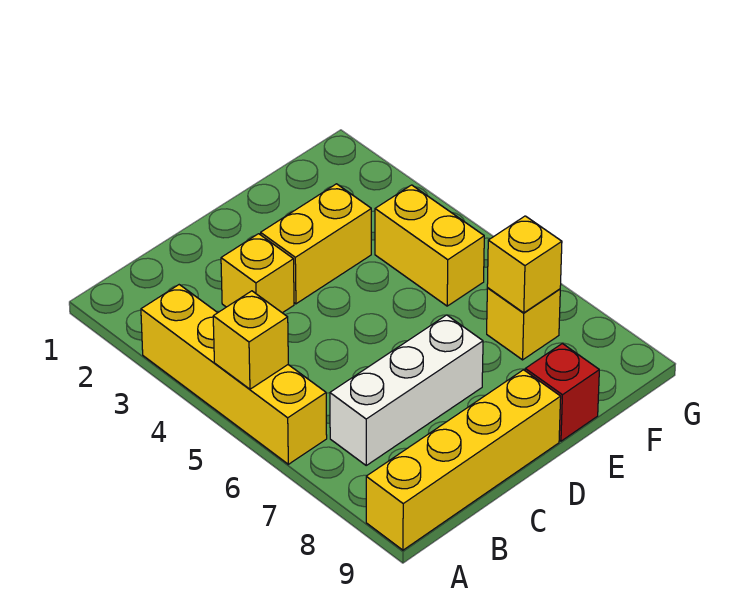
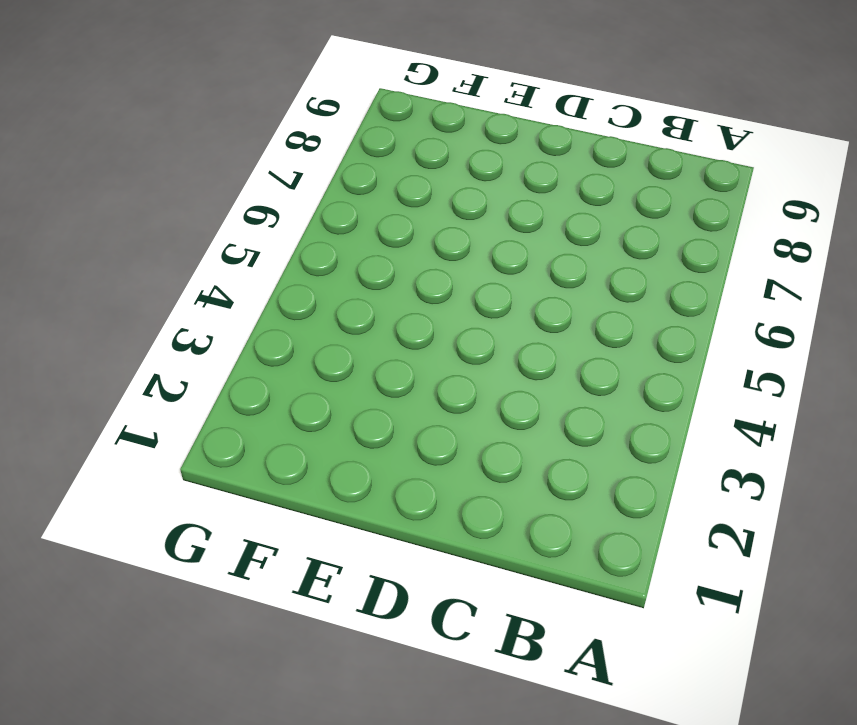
none -> yellow brick A3:A6 level 1
none -> yellow brick A9:D9 level 1

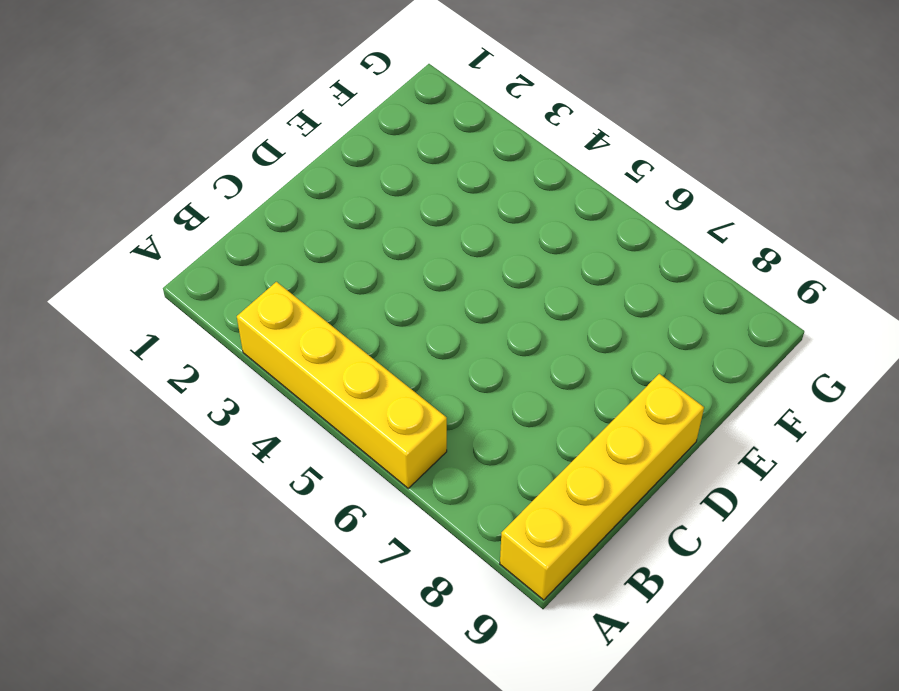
none -> white brick B7:D7 level 1
none -> yellow brick C3 level 1

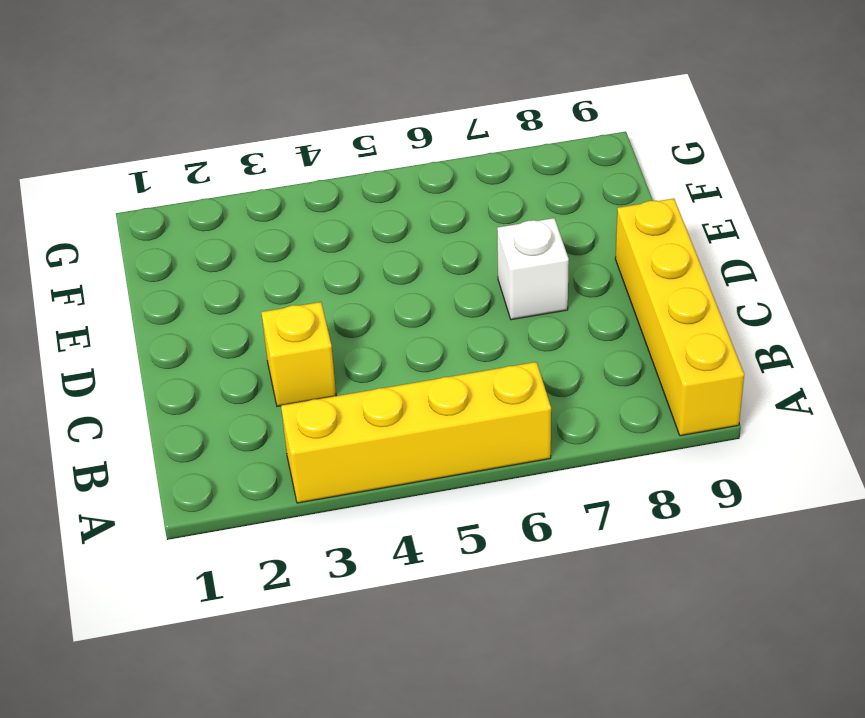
white brick D7 level 1 -> white brick B7:D7 level 1
none -> yellow brick D3:E3 level 1
none -> red brick E9 level 1

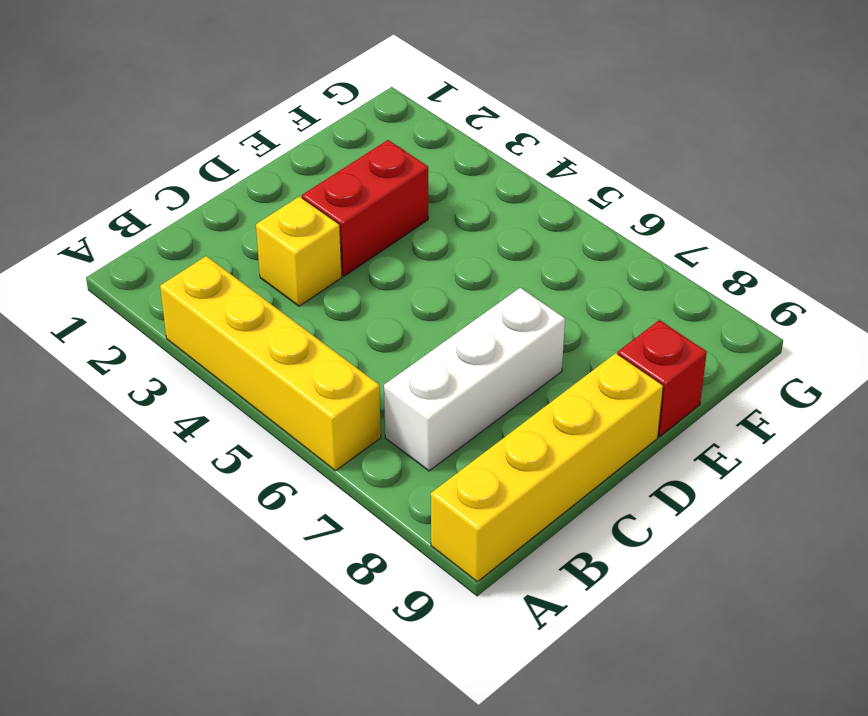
red brick D3:E3 level 1 -> yellow brick D3:E3 level 1
none -> yellow brick F4:F5 level 1
none -> yellow brick F7 level 1

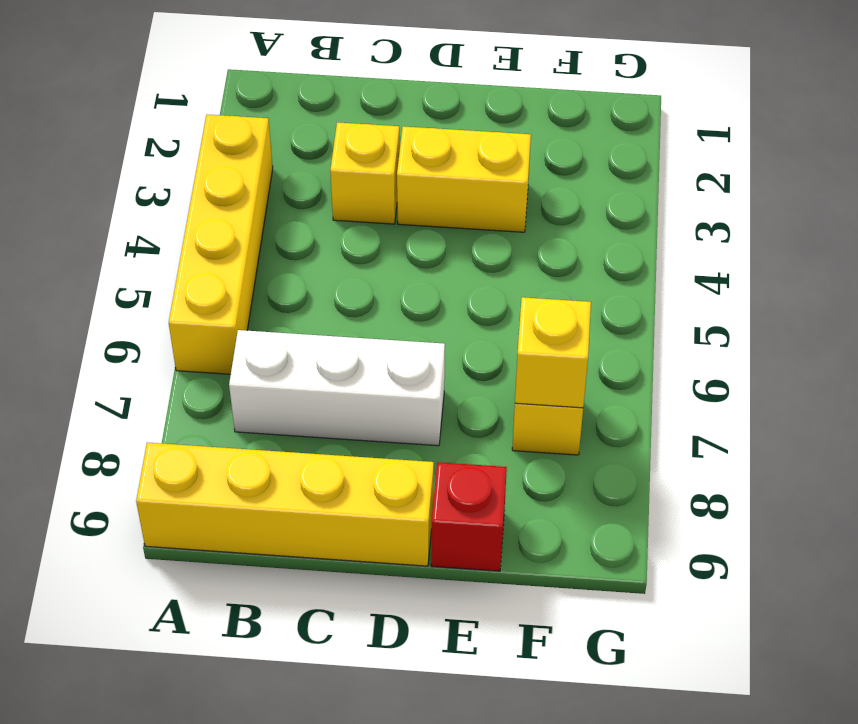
none -> yellow brick F4:F5 level 1
none -> yellow brick A5 level 2

